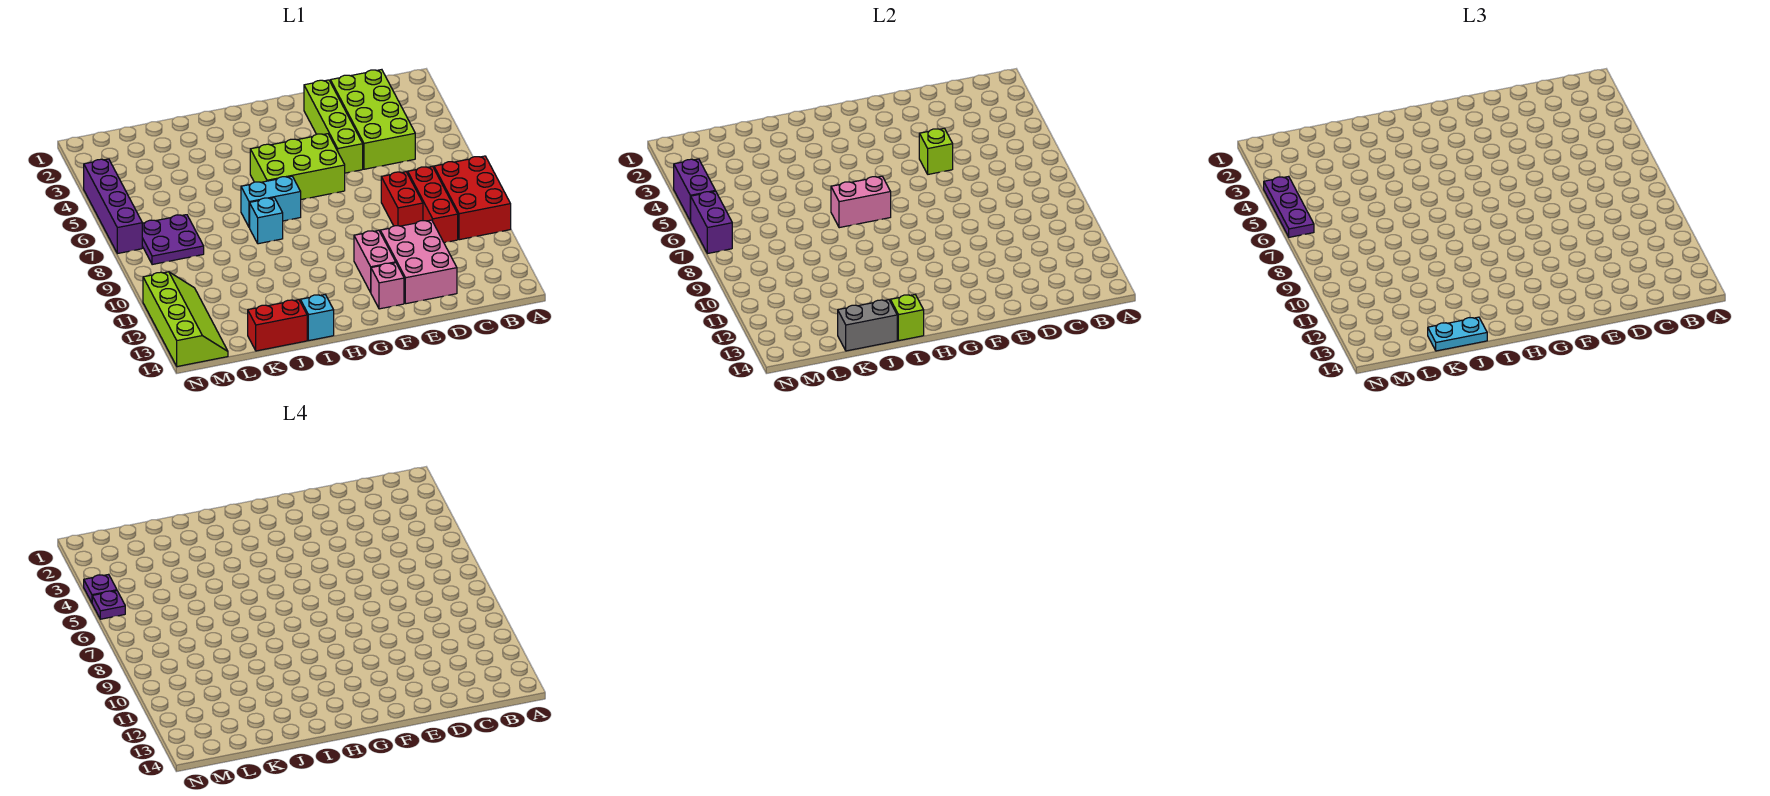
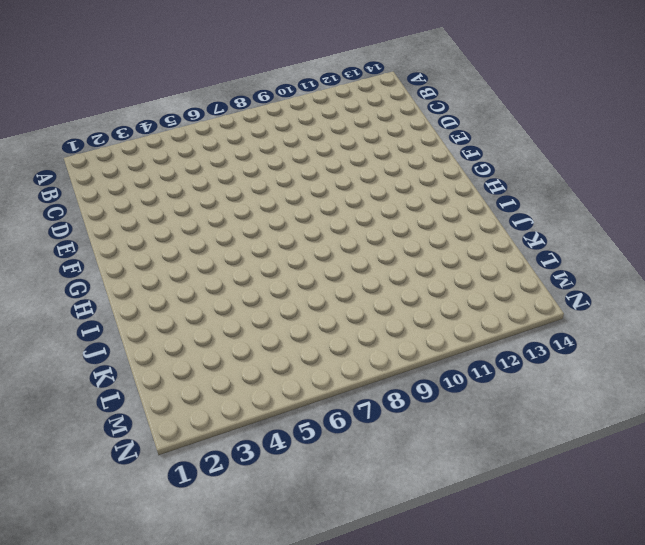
none -> red brick A8:B10 level 1
none -> lime brick C2:D5 level 1
none -> red brick C8:C10 level 1

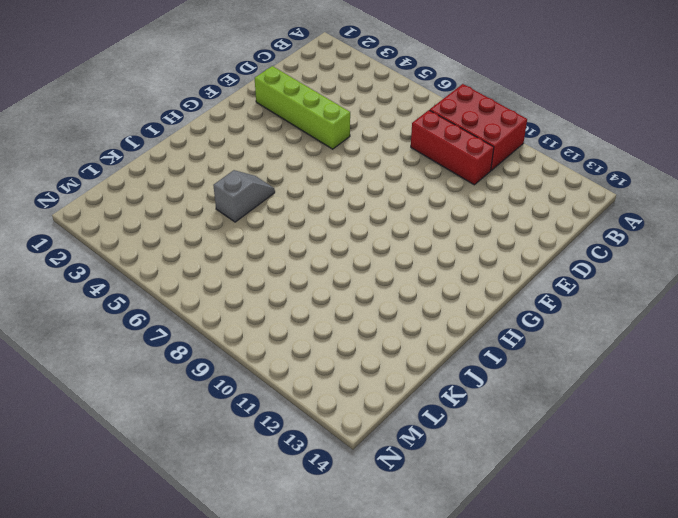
grey slope I5:J5 level 1 top J -> none
none -> lime brick C2:D5 level 1
none -> red brick D8:D9 level 1
none -> pink brick D11:E13 level 1

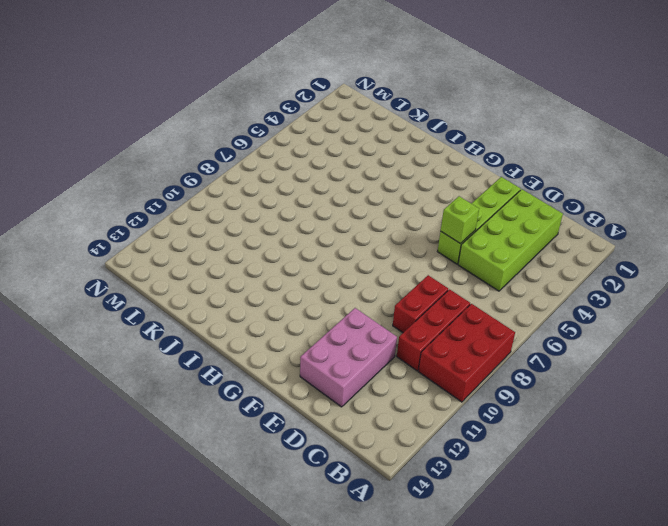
none -> lime brick F5:H6 level 1
none -> pink brick F11:F12 level 1
none -> pink brick F13 level 1

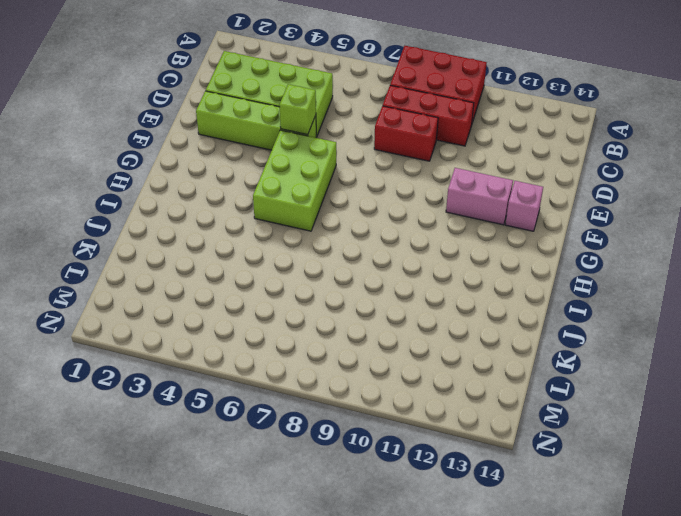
none -> pink brick D11:E13 level 1
none -> cyan brick H7:I7 level 1
none -> cyan brick I8 level 1

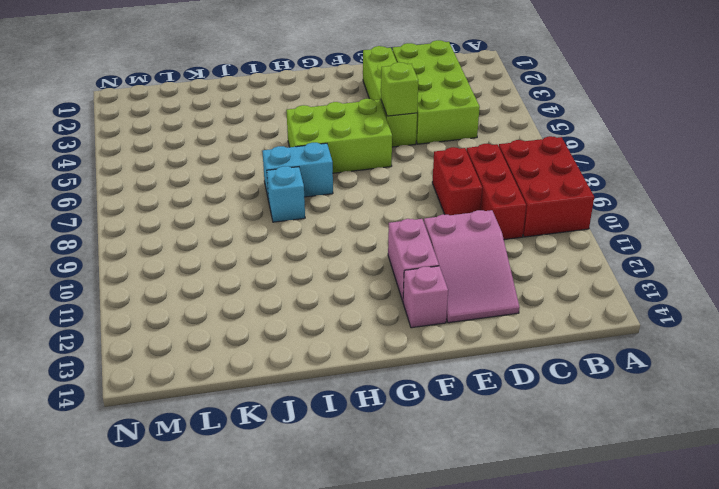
pink slope D11:E13 level 1 top 11 -> pink brick D11:E13 level 1
none -> cyan brick I14 level 1
none -> red brick J14:K14 level 1
none -> purple plate L7:M8 level 1

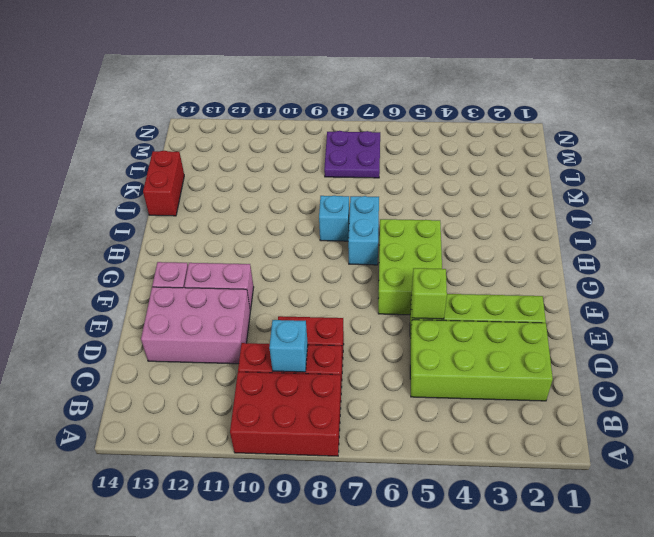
cyan brick C9 level 2 -> cyan brick I14 level 1
none -> lime slope M11:N14 level 1 top N
none -> purple brick N4:N7 level 1
none -> pink brick H7:I7 level 2

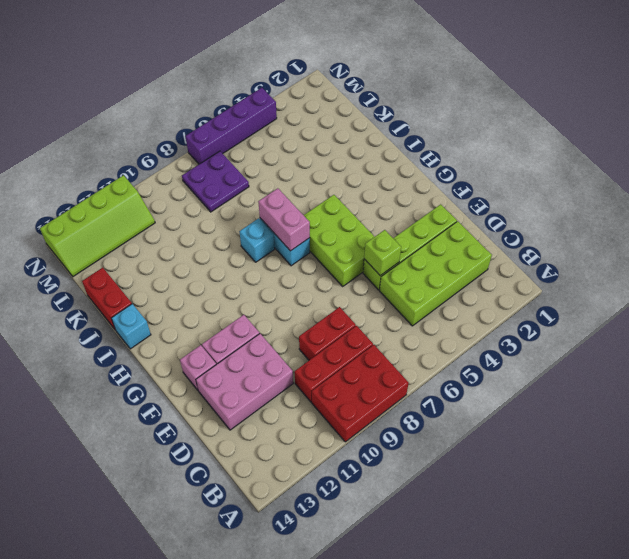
none -> lime brick I14 level 2
none -> grey brick J14:K14 level 2
none -> purple brick N4:N5 level 2

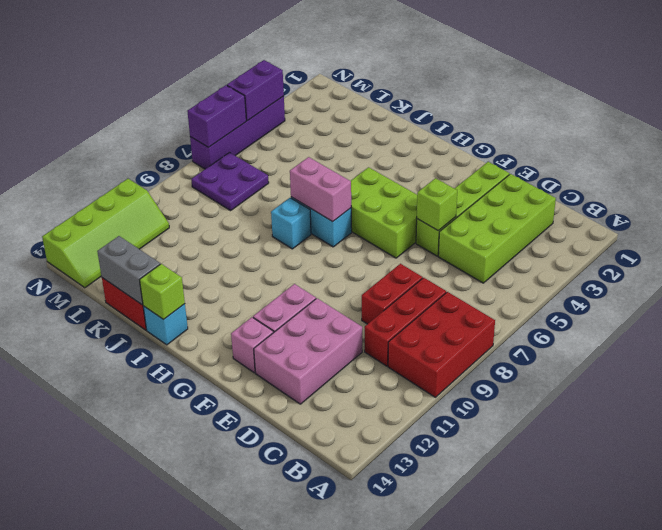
none -> cyan plate J14:K14 level 3
none -> purple plate N4:N6 level 3
none -> purple plate N4 level 4

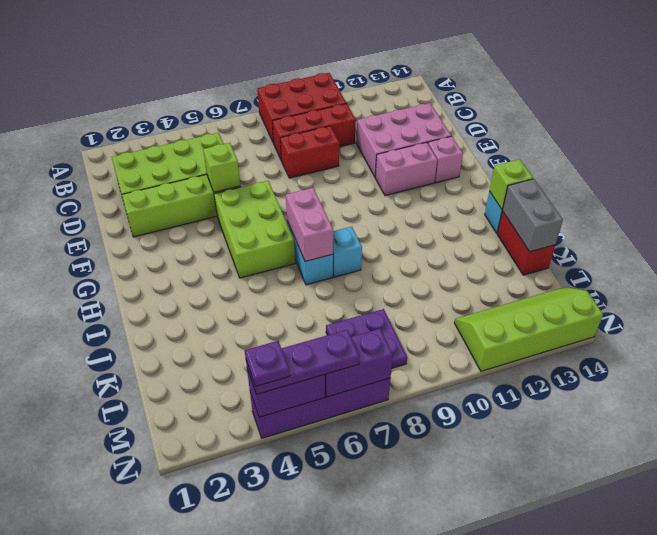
none -> cyan plate J14:K14 level 3
none -> purple plate N5 level 4

